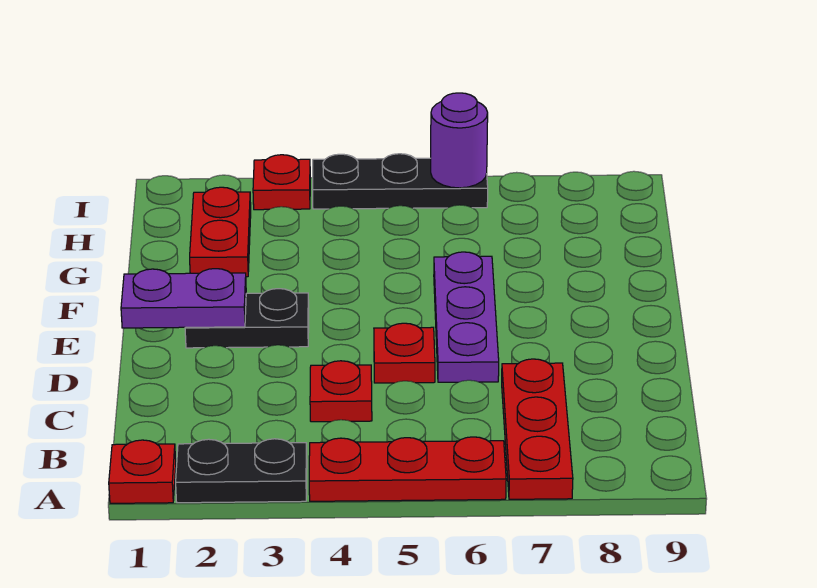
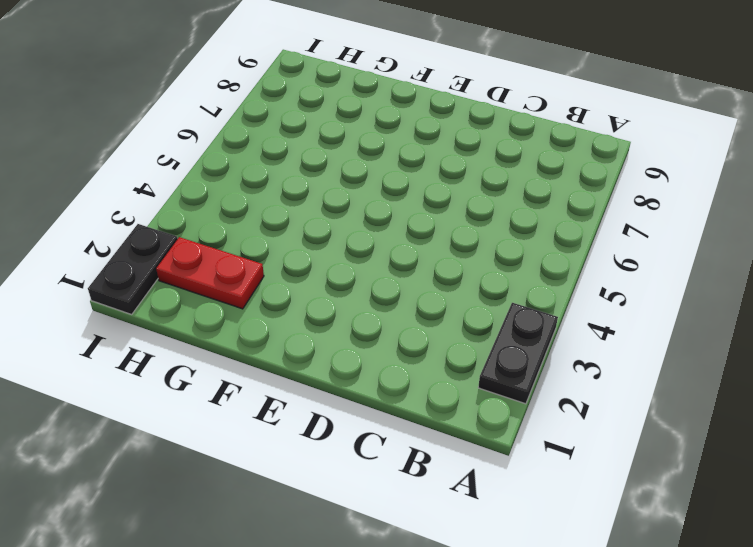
black plate I1:I2 level 1 -> black plate E2:E3 level 1
none -> red plate A1 level 1
none -> red plate A4:A6 level 1
none -> red plate A7:C7 level 1

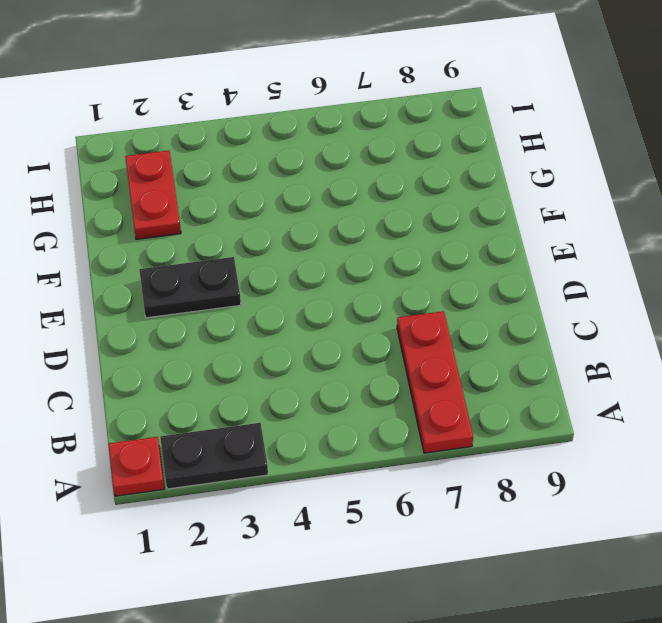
none -> red plate A4:A6 level 1
none -> red plate C4 level 1
none -> red plate D5 level 1

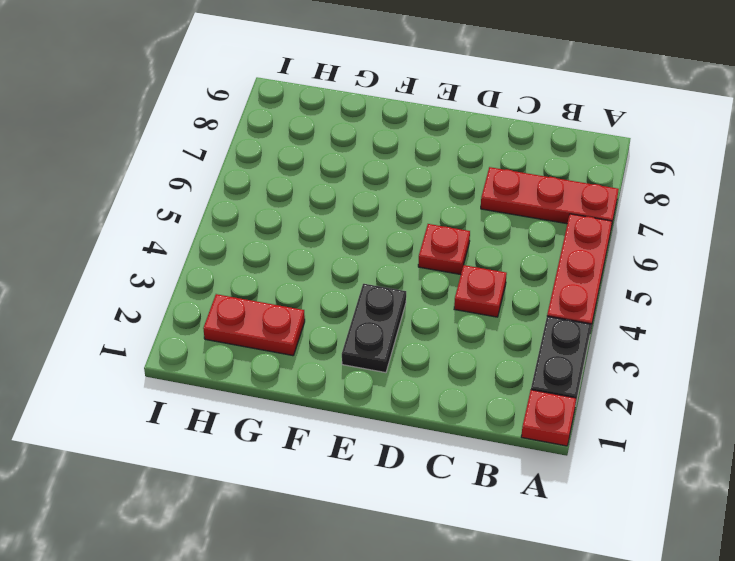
none -> purple plate D6:F6 level 1
none -> red plate I3 level 1
none -> black plate I4:I6 level 1

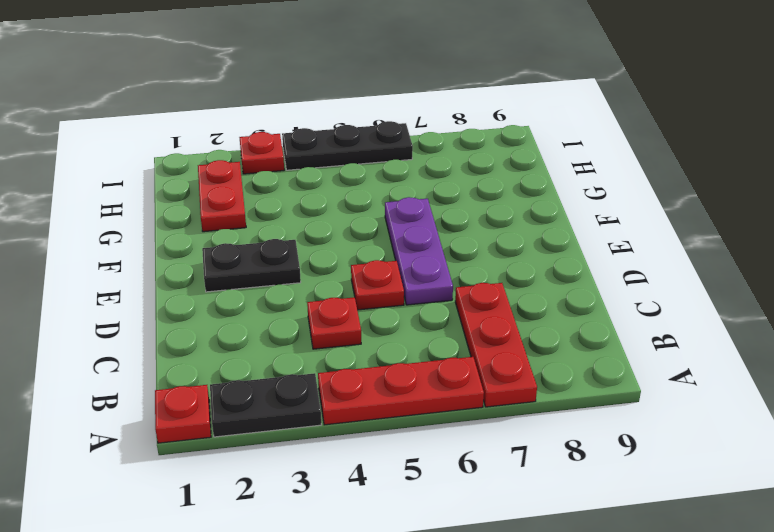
none -> purple plate E1:E2 level 2
none -> purple round brick I6 level 2

